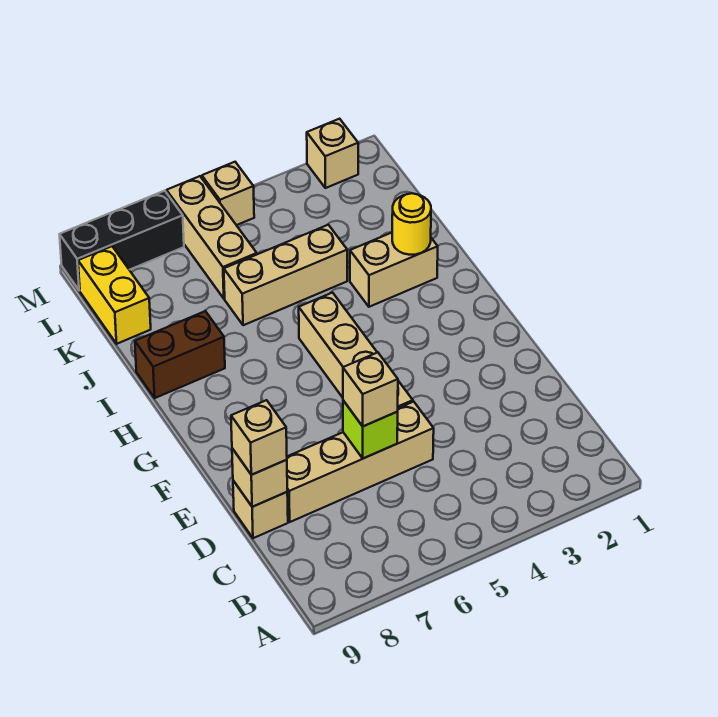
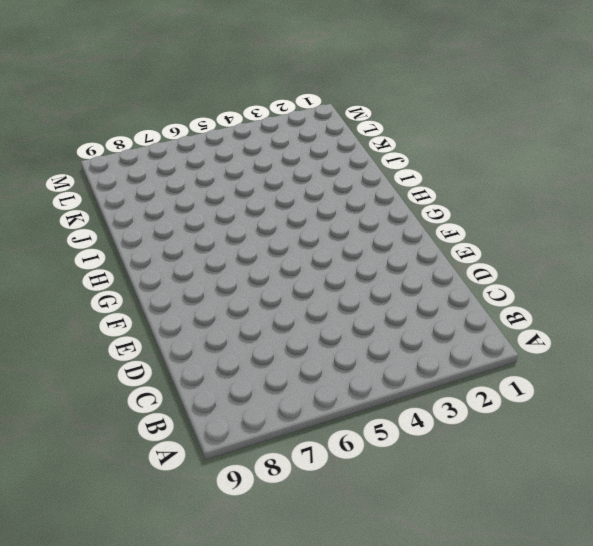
none -> tan brick D5:D8 level 1
none -> tan brick D9 level 1
none -> tan brick E5:H5 level 1

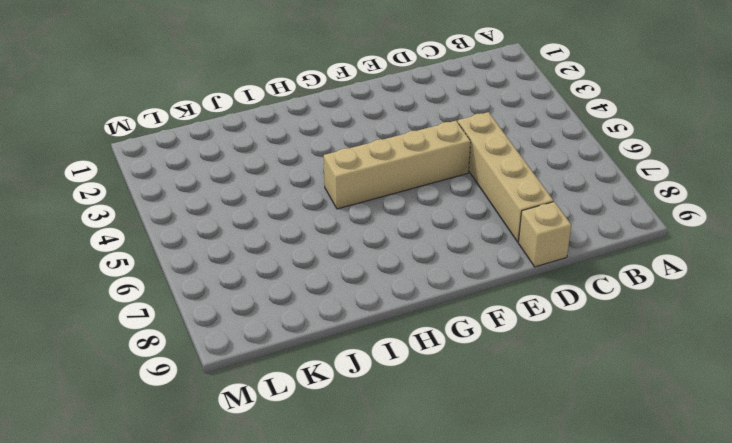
none -> tan brick I2:I3 level 1
none -> brown brick I8:I9 level 1
none -> tan brick J4:J6 level 1

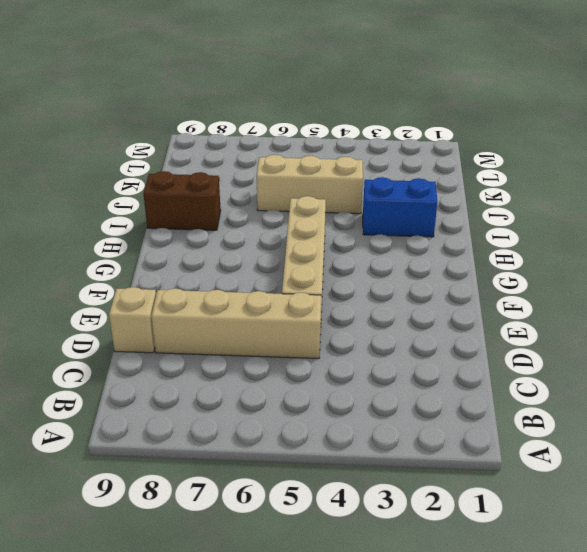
blue brick I2:I3 level 1 -> tan brick I2:I3 level 1
none -> tan brick K6:M6 level 1
none -> yellow brick K9:L9 level 1
none -> tan brick M2 level 1

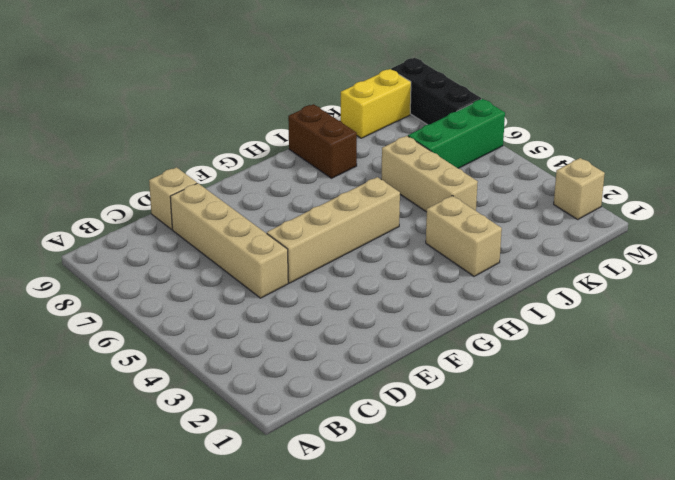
green brick K6:M6 level 1 -> tan brick K6:M6 level 1
none -> tan brick M5 level 1
none -> lime brick D6 level 2
none -> tan brick D9 level 2

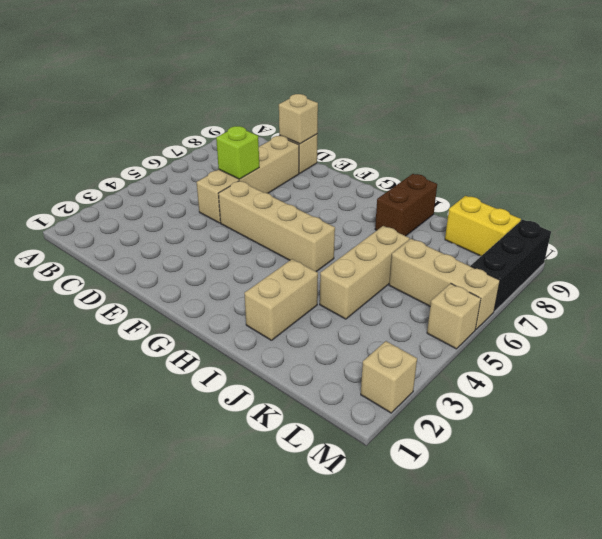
none -> yellow round brick I2 level 2
none -> tan brick D6 level 3
none -> tan brick D9 level 3

